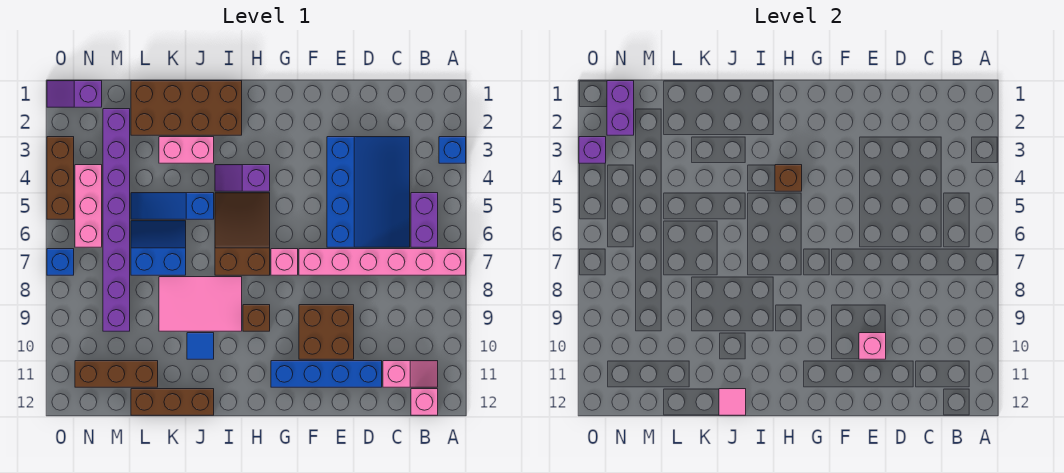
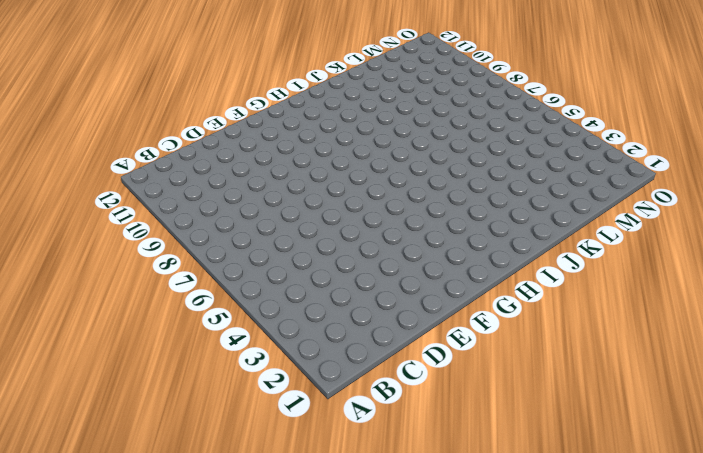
none -> blue brick A3 level 1
none -> pink brick A7:F7 level 1
none -> purple brick B5:B6 level 1
none -> pink slope B11:C11 level 1 top C

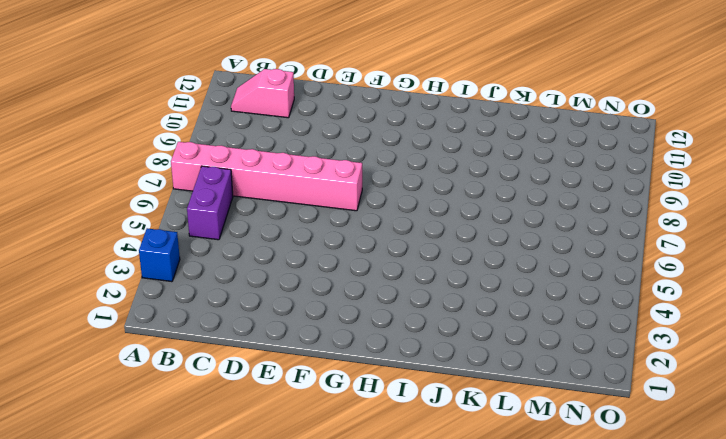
none -> pink brick B12 level 1
none -> blue slope C3:E6 level 1 top E
none -> blue brick D11:G11 level 1
none -> brown brick E9:F10 level 1

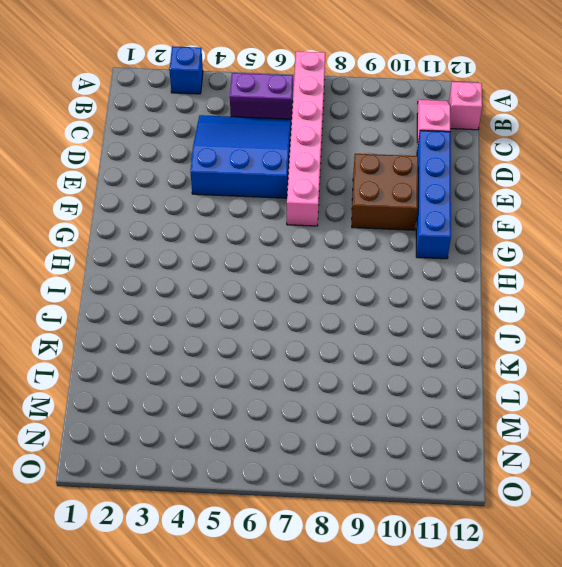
blue slope C4:E6 level 1 top E -> blue slope C3:E6 level 1 top E
none -> pink brick G7 level 1
none -> purple slope H4:I4 level 1 top H
none -> brown slope H5:I7 level 1 top 7
none -> brown brick H9 level 1

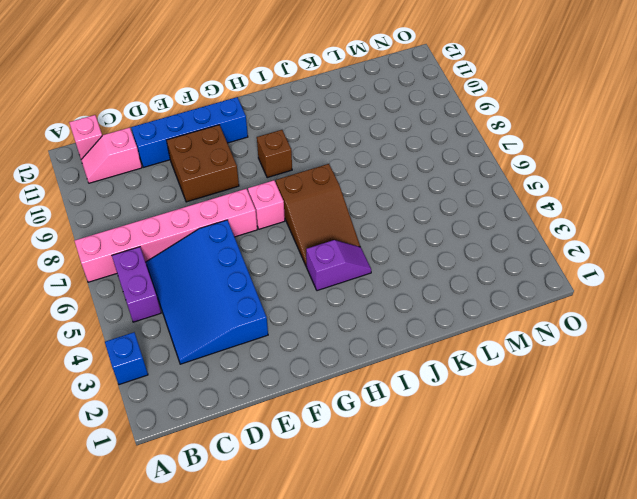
none -> brown brick I1:L2 level 1
none -> pink tile I8:K9 level 1
none -> pink brick J3:K3 level 1
none -> blue slope J5:L5 level 1 top J

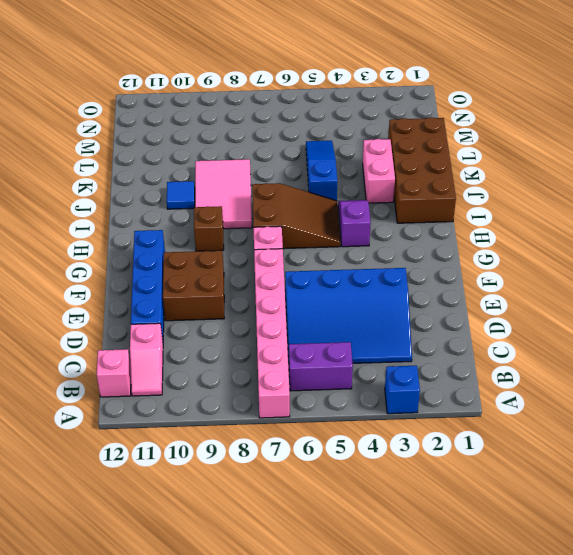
none -> brown brick J12:L12 level 1
none -> blue slope K6:L7 level 1 top 7
none -> brown brick L11:N11 level 1
none -> purple brick M2:M9 level 1

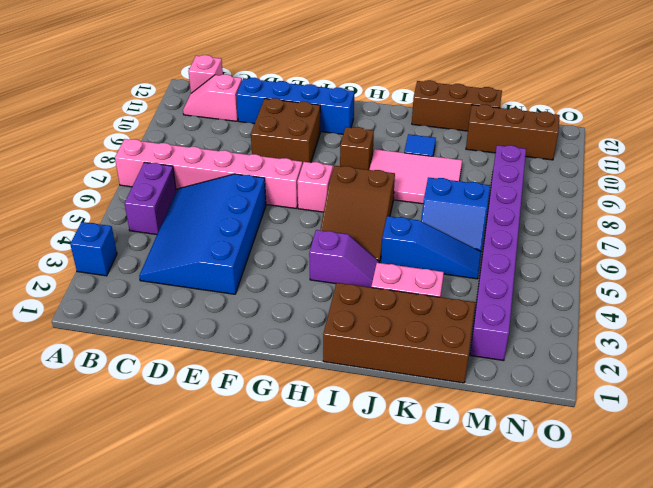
none -> purple slope N1:O1 level 1 top N
none -> pink brick N4:N6 level 1
none -> brown brick O3:O5 level 1
none -> blue brick O7 level 1

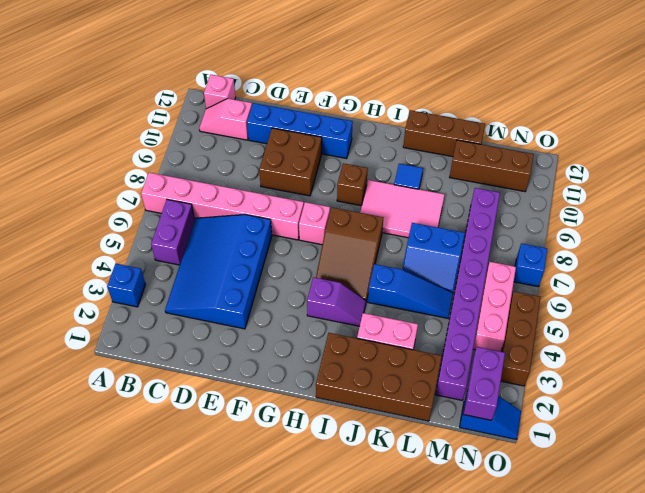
blue slope N1:O1 level 1 top N -> purple slope N1:O1 level 1 top N
none -> pink brick E10 level 2
none -> brown brick H4 level 2
none -> pink tile J12 level 2
none -> purple brick O3 level 2

